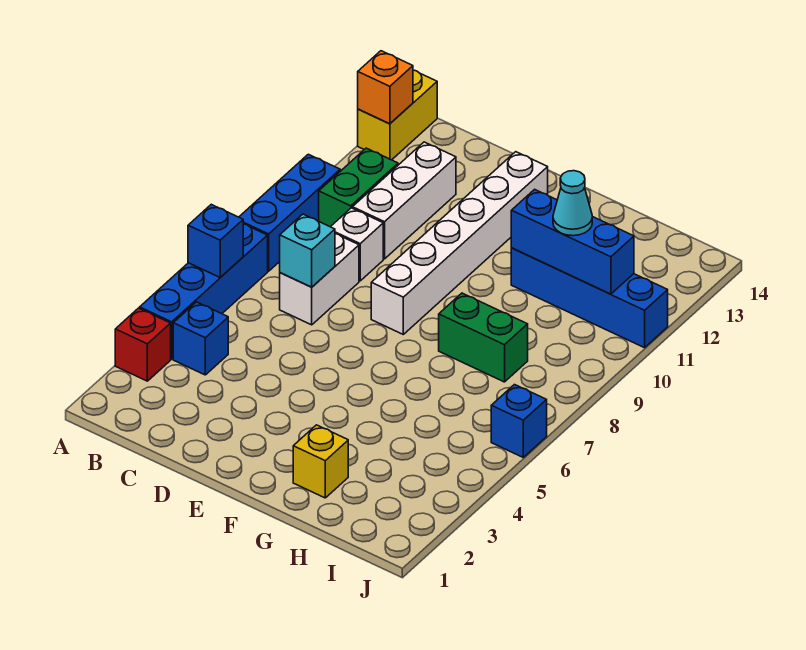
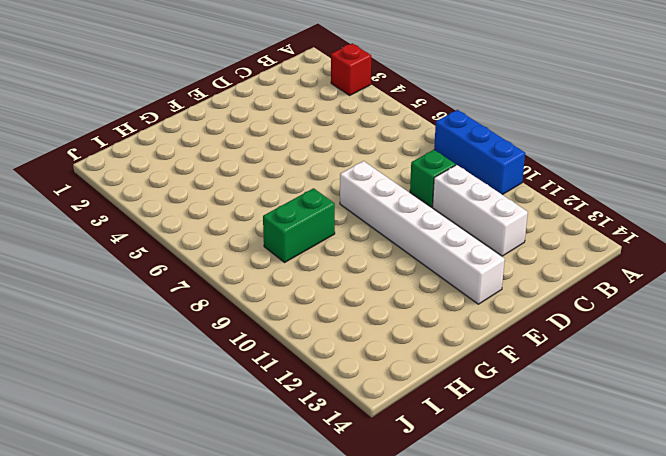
green brick C9 level 1 -> white brick C9 level 1
none -> blue brick A4:A7 level 1
none -> yellow brick A13:A14 level 1
none -> blue brick B4 level 1

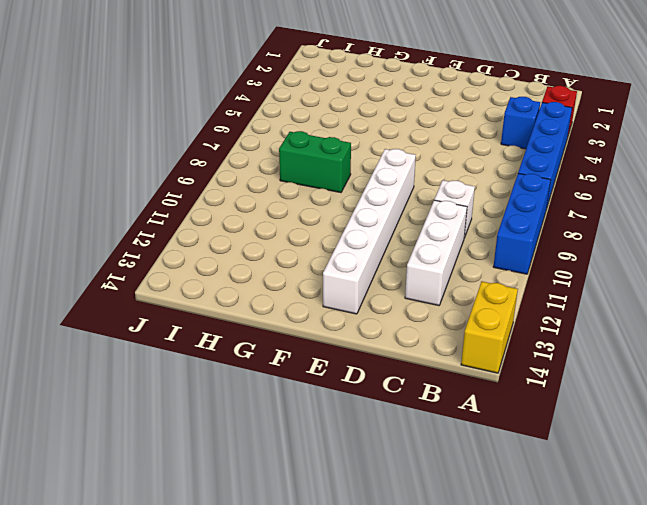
none -> green brick B10:B11 level 1
none -> white brick C7:C8 level 1
none -> yellow brick G2 level 1

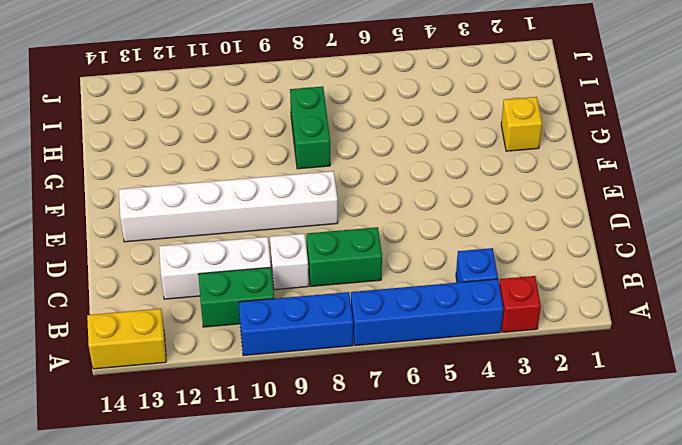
green brick C7:C8 level 1 -> white brick C7:C8 level 1
none -> blue brick G11:J11 level 1
none -> blue brick J6 level 1
none -> blue brick A6 level 2

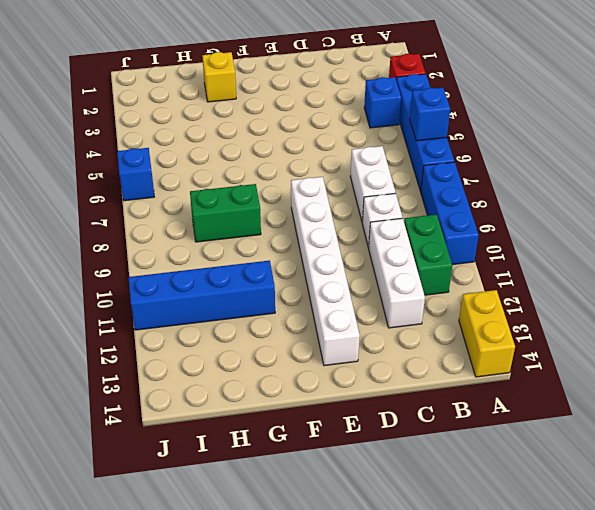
none -> orange brick A13 level 2
none -> cyan brick C7 level 2
none -> blue brick G11:I11 level 2

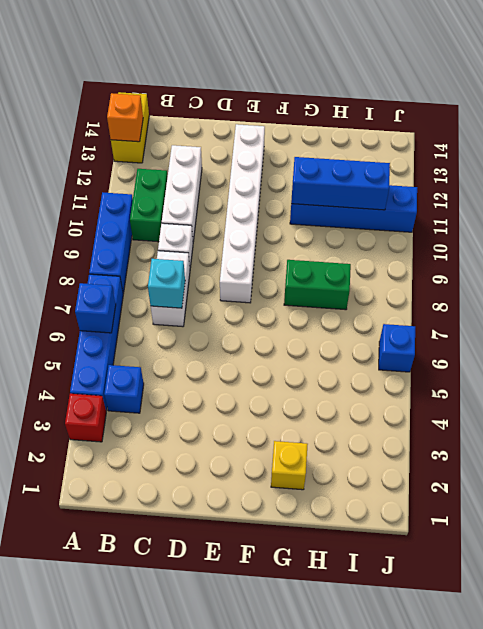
none -> cyan cone H11 level 3

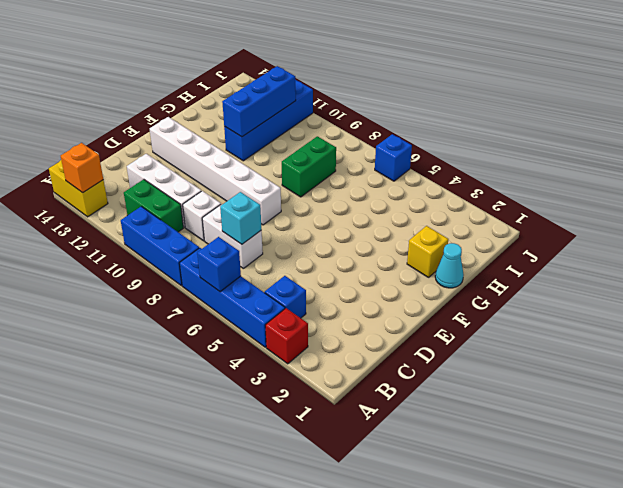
cyan cone G1 level 1 -> cyan cone H11 level 3

